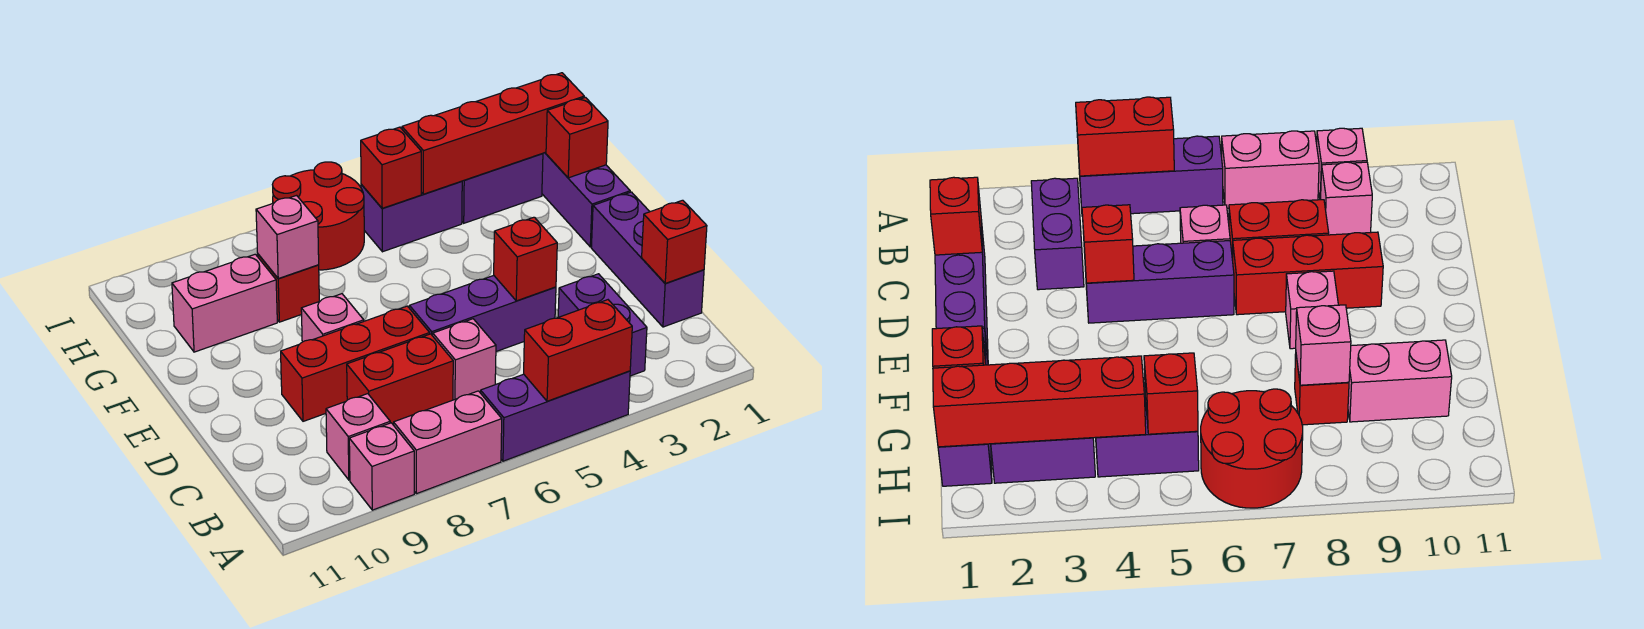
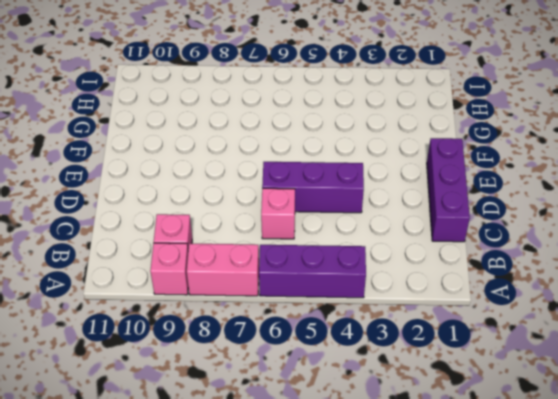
none -> purple brick B3:C3 level 1
none -> red brick C7:C8 level 1
none -> red brick D7:D9 level 1

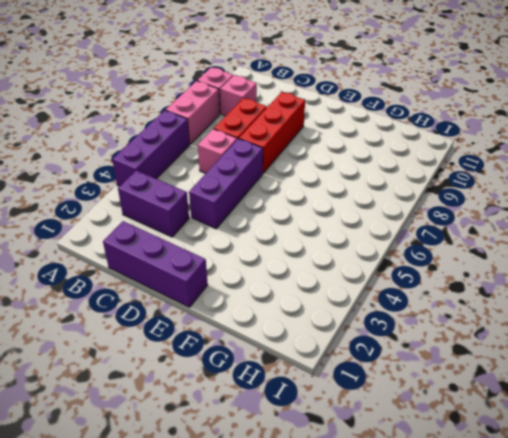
none -> pink brick E8 level 1
none -> purple brick F1:H1 level 1
none -> red brick G8 level 1

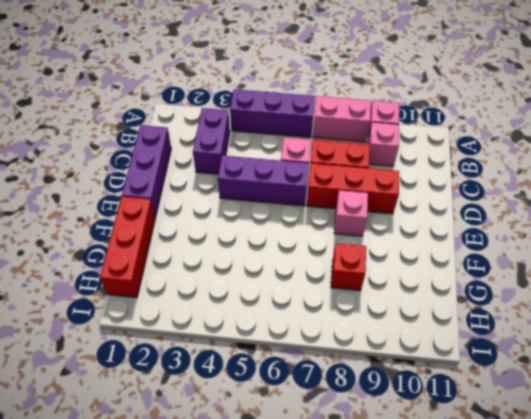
red brick F1:H1 level 1 -> purple brick F1:H1 level 1
none -> pink brick G9:G10 level 1
none -> purple brick H2:H3 level 1
none -> purple brick H4:H5 level 1

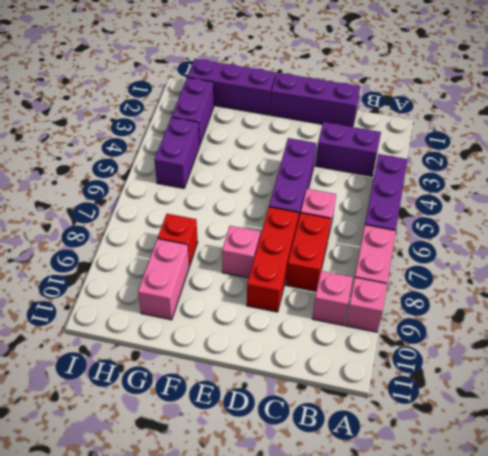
none -> red round brick H6:I7 level 1
none -> red brick A4:A5 level 2
none -> red brick C1 level 2

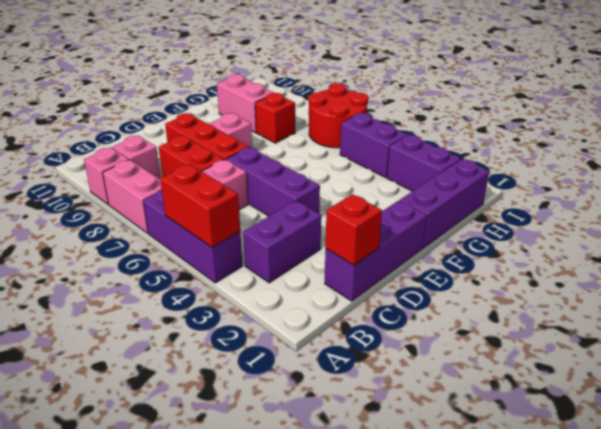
none -> red brick D4 level 2
none -> red brick G1 level 2
none -> pink brick G8 level 2

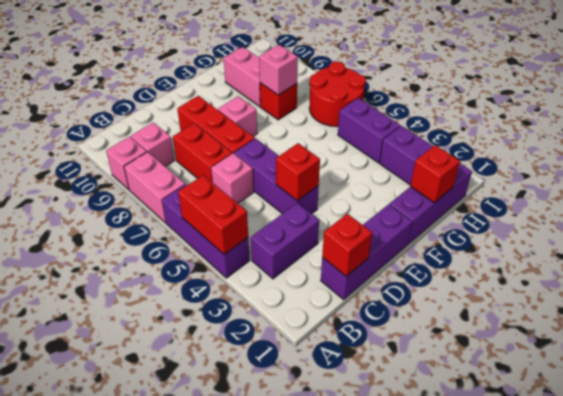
none -> red brick H1:H4 level 2
none -> red brick H5 level 2

